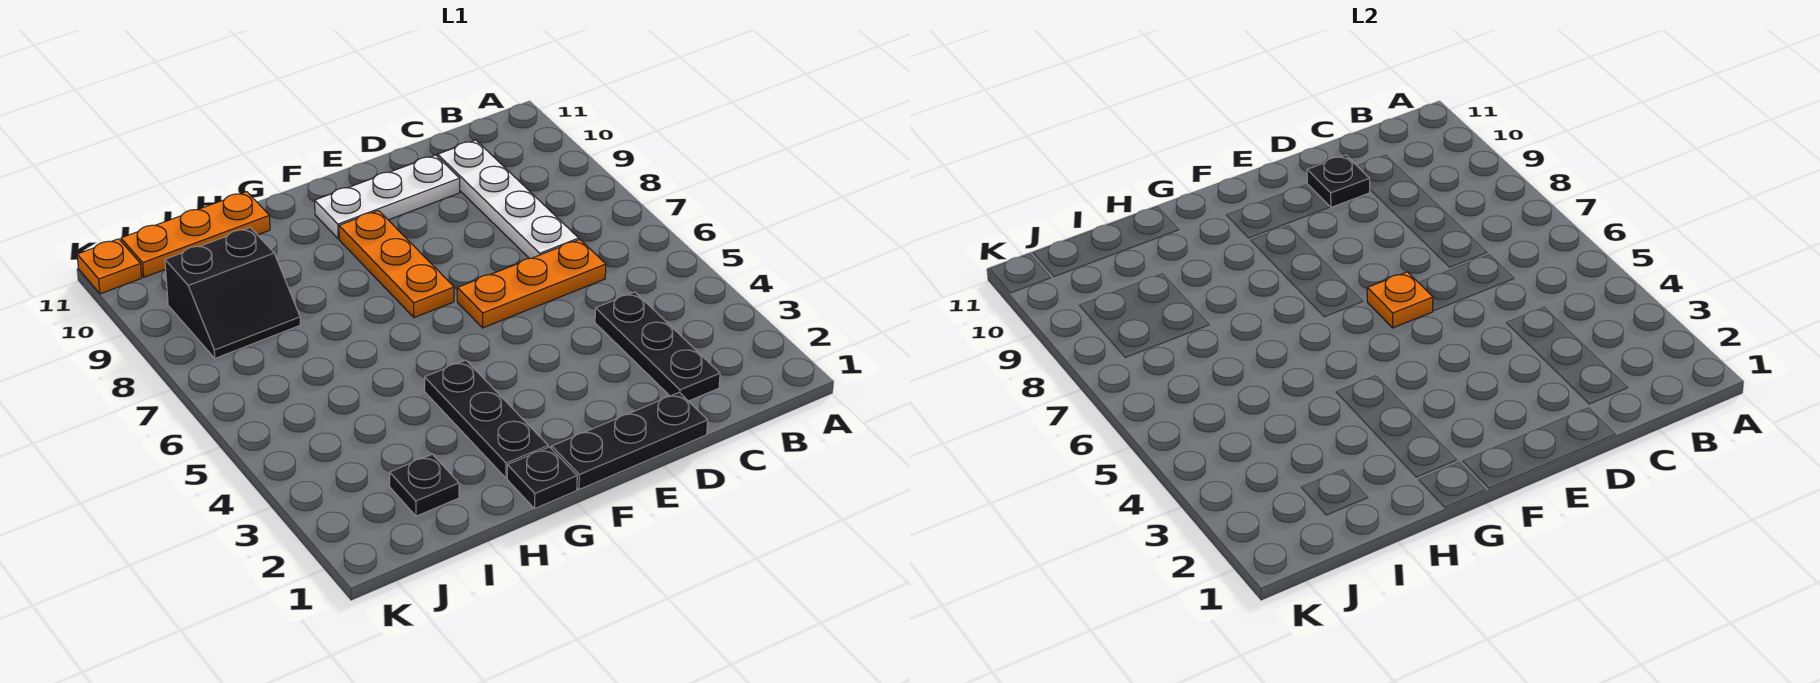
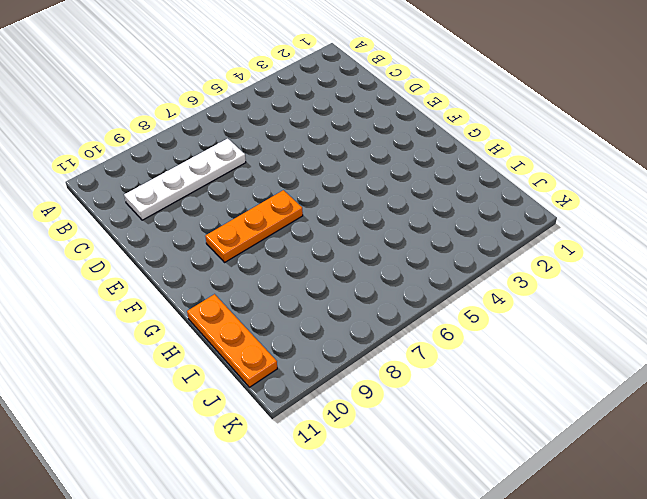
none -> black plate C2:C4 level 1
none -> orange plate C6:E6 level 1
none -> black plate D1:F1 level 1

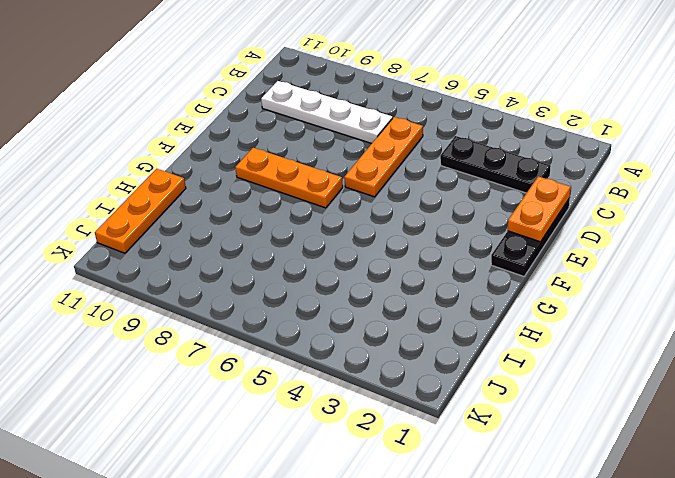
orange plate D1:E1 level 2 -> none
none -> white plate D10:F10 level 1
none -> black plate G1 level 1
none -> black plate G2:G4 level 1

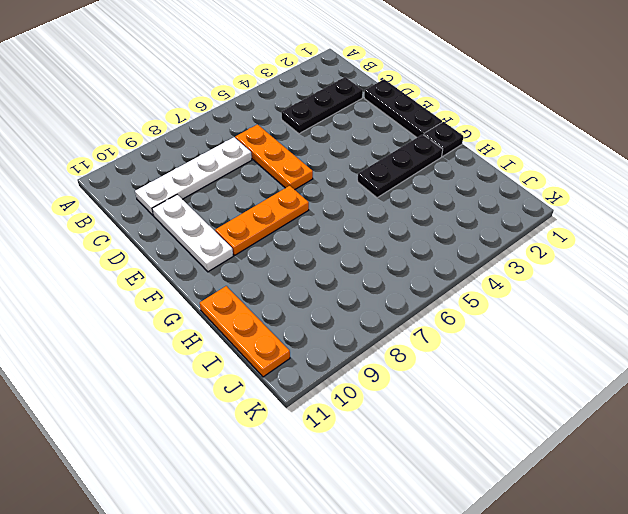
none -> black plate I2 level 1
none -> black slope I8:J9 level 1 top 9
none -> orange plate K11 level 1

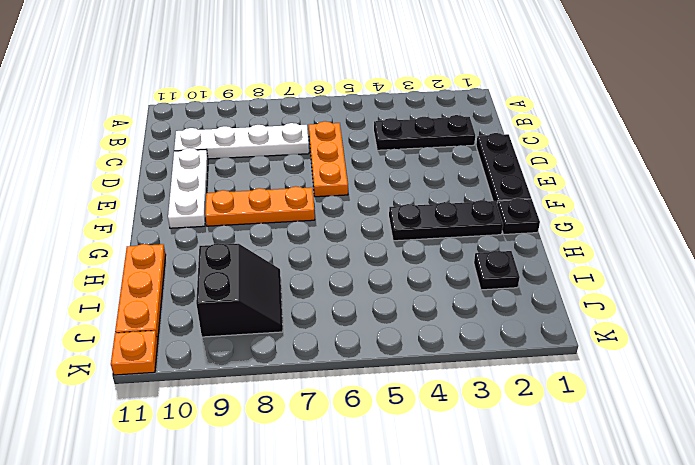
none -> black plate D10 level 2
none -> orange plate E6 level 2

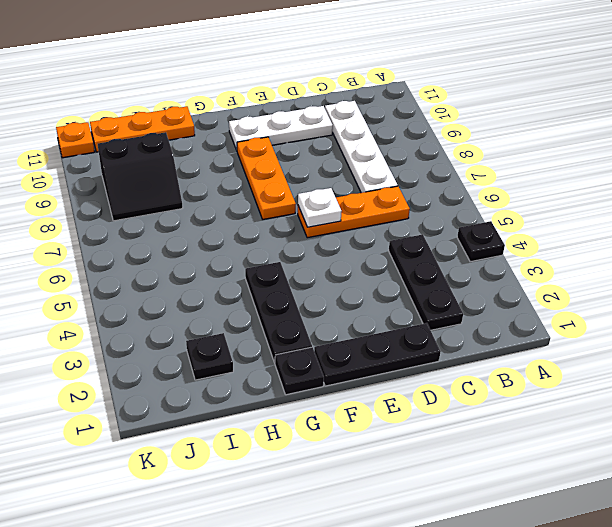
black plate A4 level 1 -> black plate D10 level 2
white plate E6 level 2 -> orange plate E6 level 2

